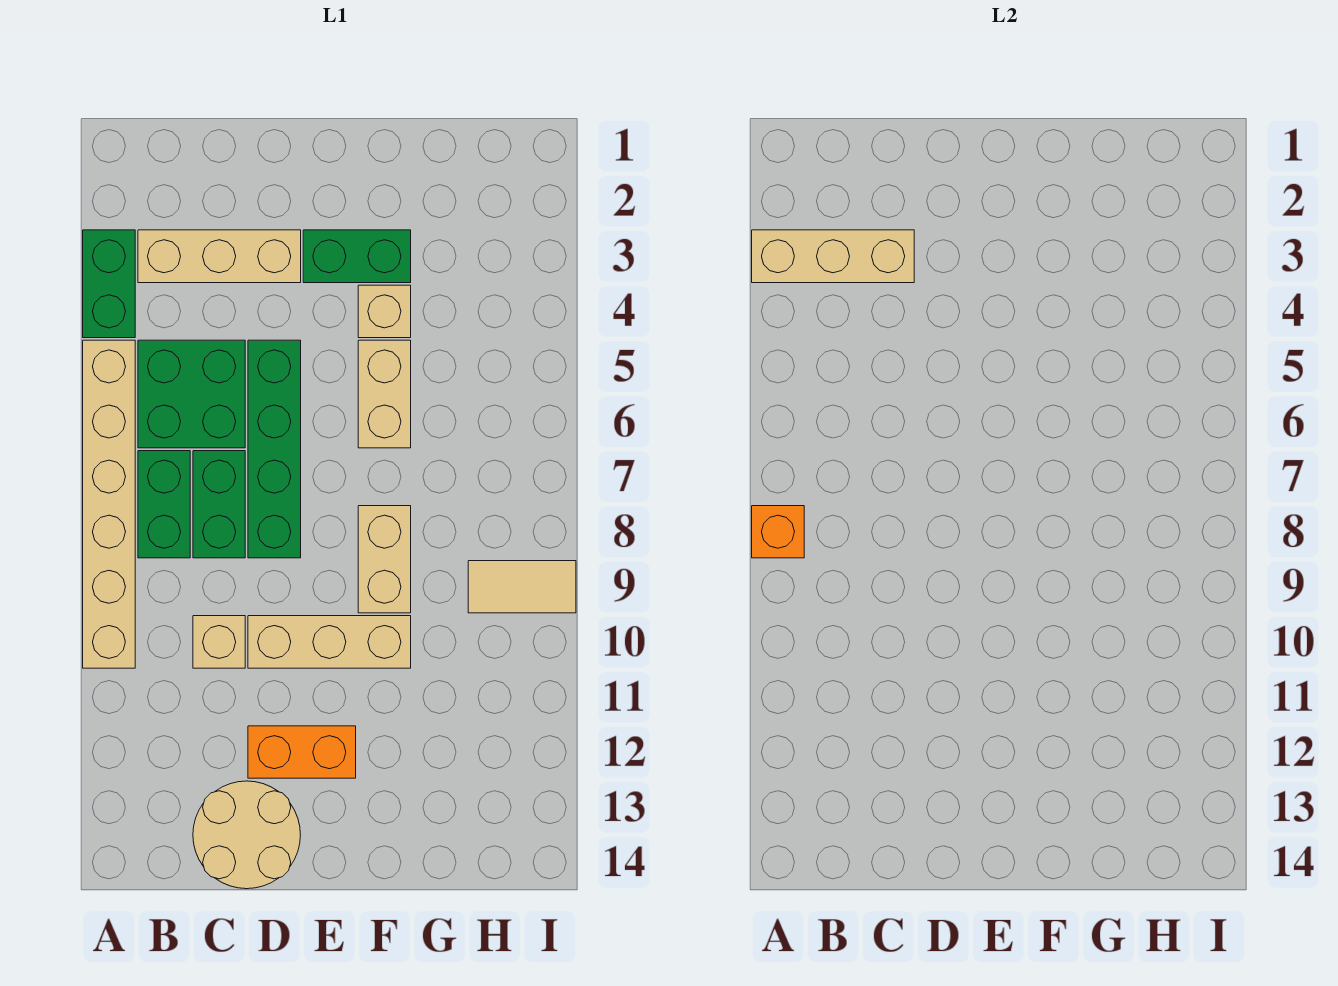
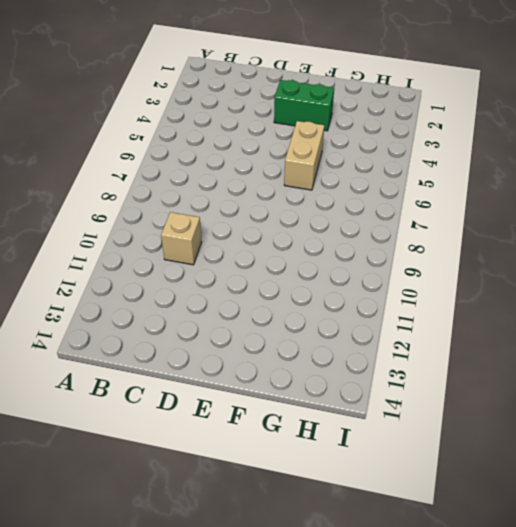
none -> green brick A3:A4 level 1
none -> tan brick A5:A10 level 1
none -> tan brick B3:D3 level 1

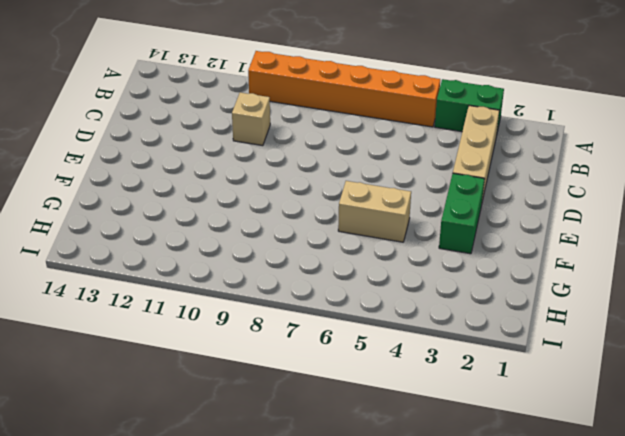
orange brick A5:A10 level 1 -> tan brick A5:A10 level 1
none -> green brick B5:C6 level 1
none -> green brick B7:B8 level 1
none -> green brick C7:C8 level 1

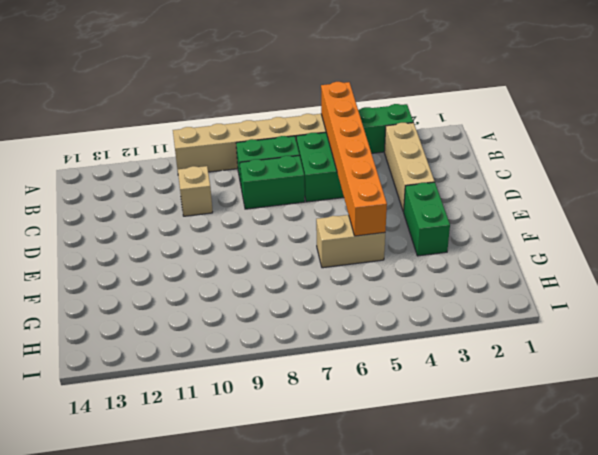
orange brick A5:F5 level 2 -> none
none -> tan round brick C13:D14 level 1
none -> green brick D5:D8 level 1
none -> tan brick D10:F10 level 1

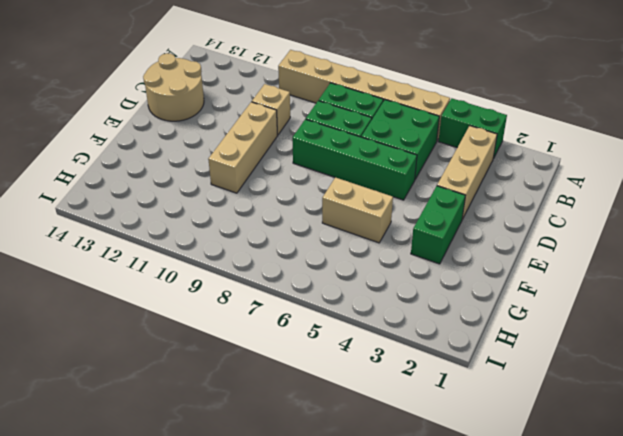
none -> orange brick D12:E12 level 1
none -> tan brick F4 level 1
none -> tan brick F8:F9 level 1

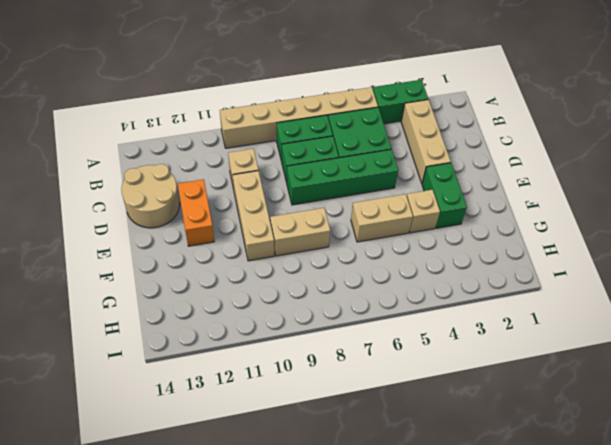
none -> tan tile H9:I9 level 1
none -> tan brick A3:C3 level 2
none -> orange brick A8 level 2

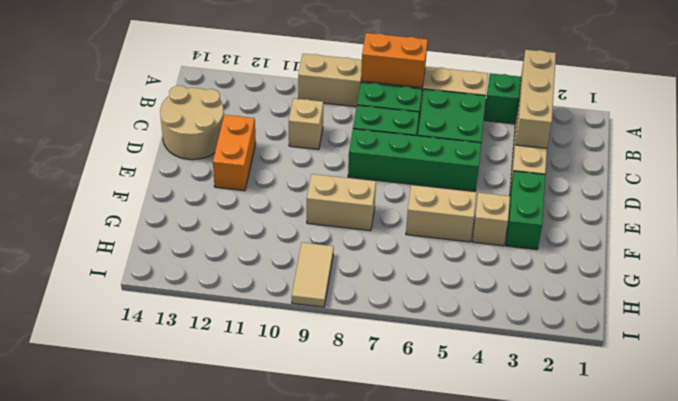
orange brick A7:A8 level 2 -> orange brick A8 level 2
none -> tan brick D10:F10 level 1

